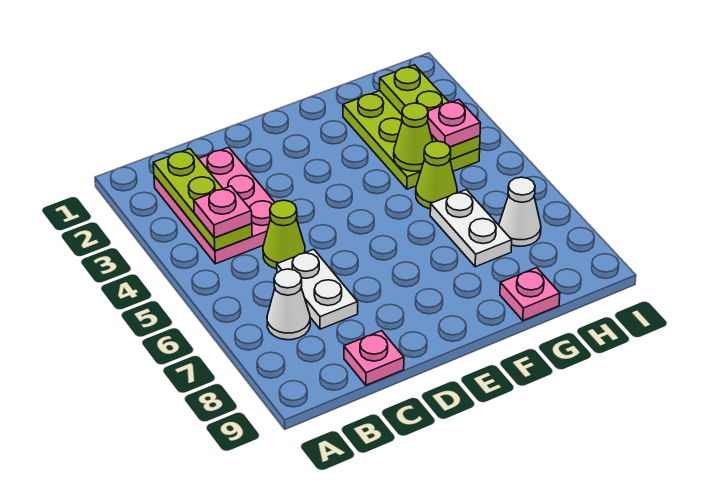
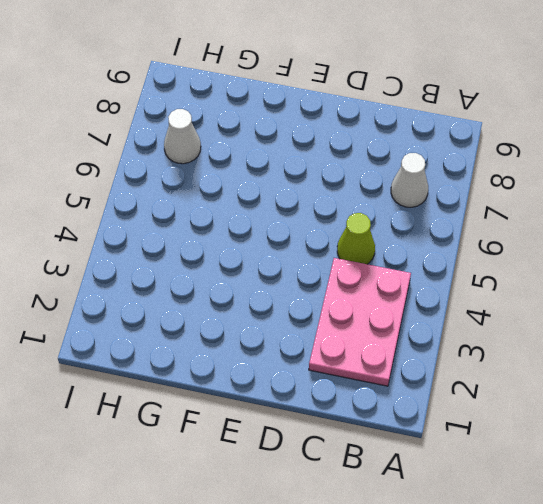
none -> white plate C6:C7 level 1
none -> pink plate C9 level 1
none -> lime plate G2:H4 level 1

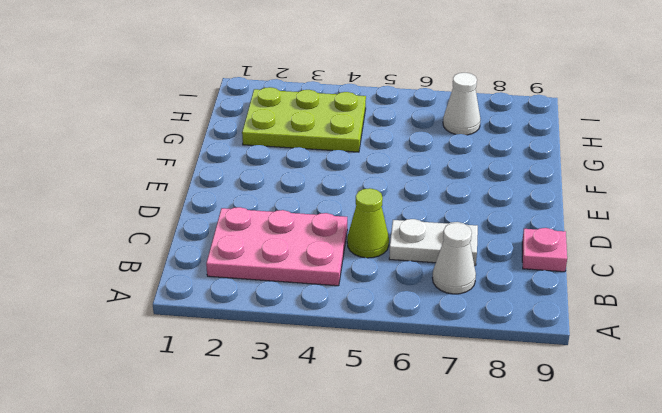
none -> lime cone G5 level 1
none -> white plate G6:G7 level 1
none -> pink plate G9 level 1

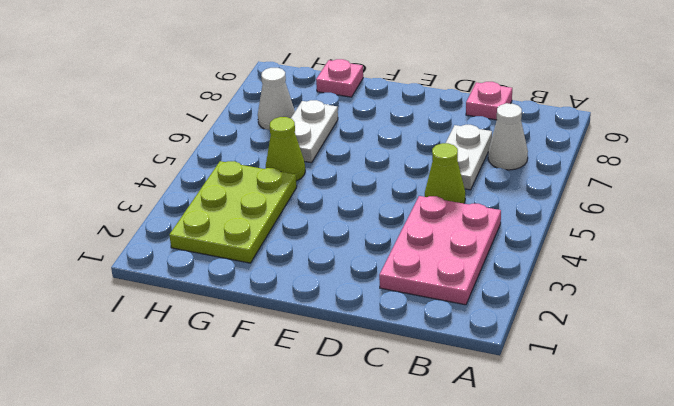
none -> lime plate B2:B4 level 2
none -> lime cone G4 level 2
none -> lime plate H2:H4 level 2

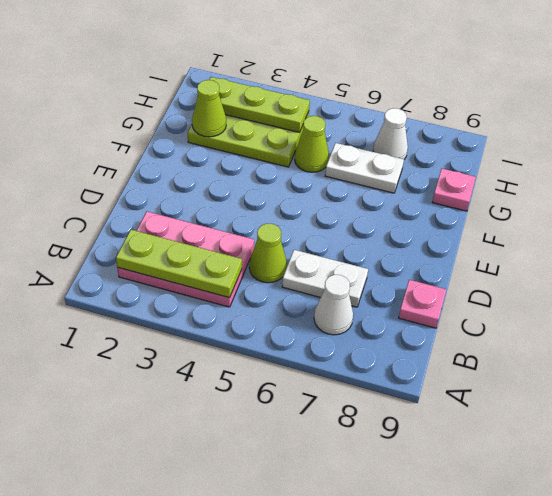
lime cone G2 level 2 -> lime cone G4 level 2
none -> pink plate B4 level 3
none -> pink plate H4 level 3

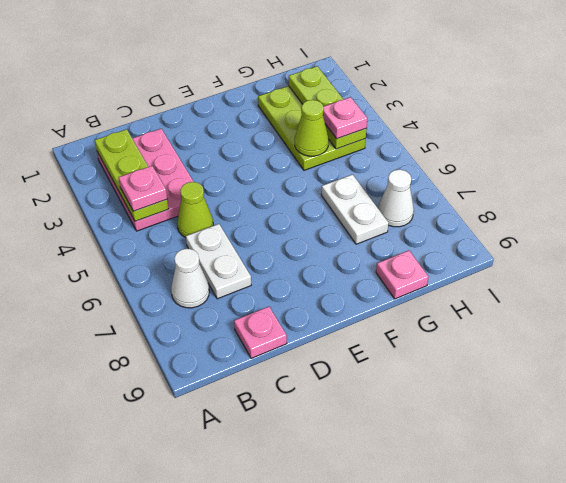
none -> lime cone G5 level 1

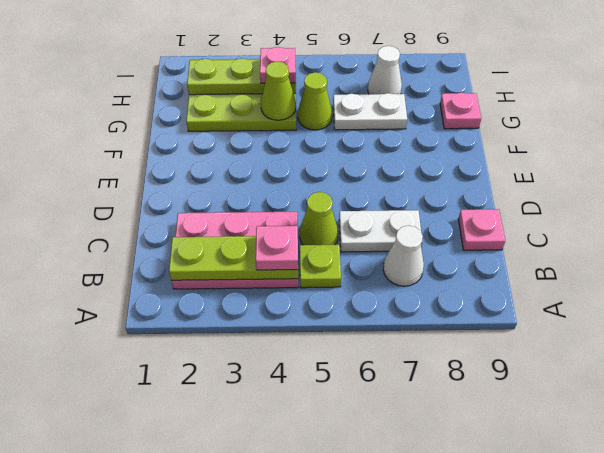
lime plate B5 level 1 -> none

